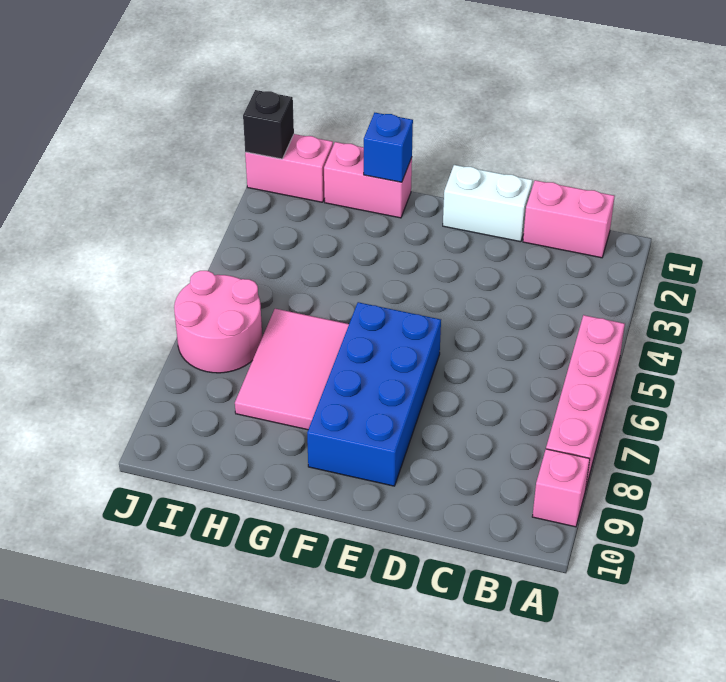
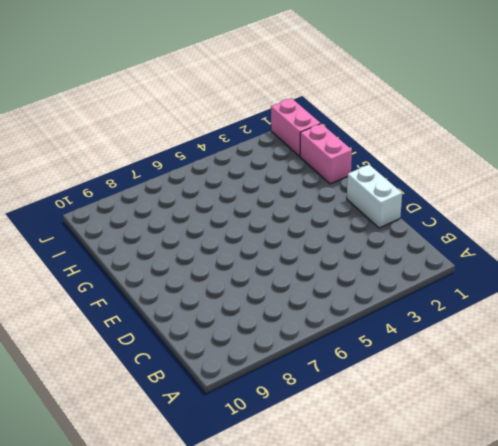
none -> pink brick A5:A8 level 1
none -> pink brick A9 level 1

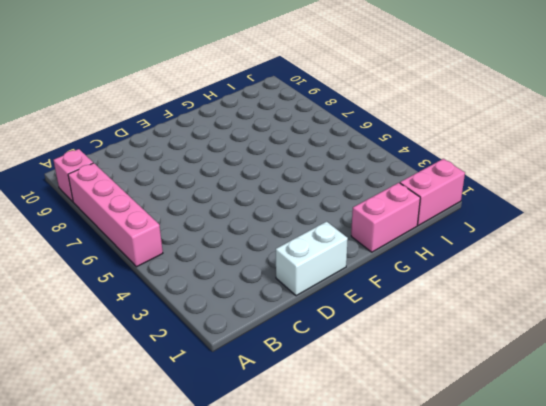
none -> pink brick B1:C1 level 1
none -> blue brick E6:F9 level 1

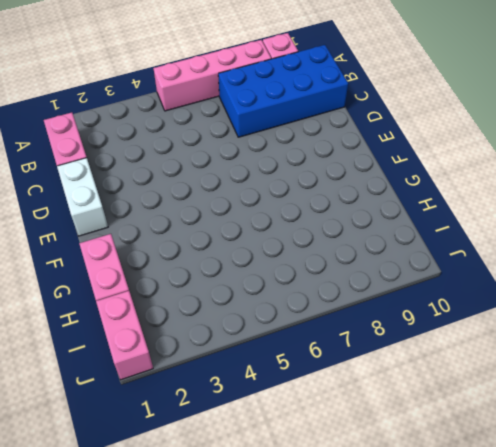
blue brick B7:C10 level 1 -> blue brick E6:F9 level 1
none -> pink tile G6:H8 level 1
none -> pink round brick I6:J7 level 1

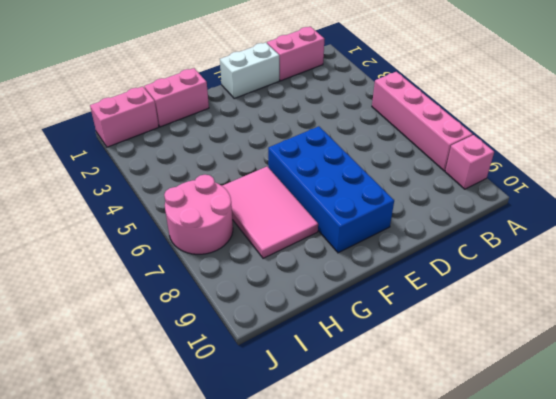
none -> blue brick G1 level 2
none -> black brick J1 level 2

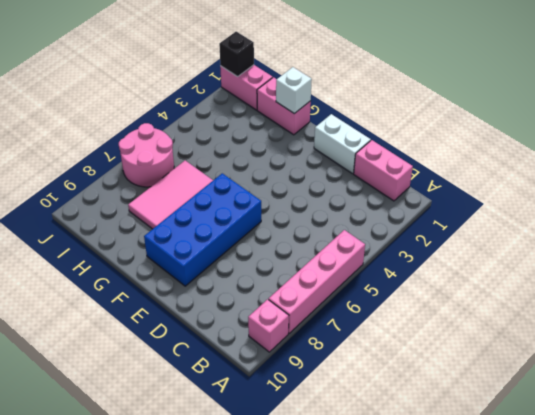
white brick G1 level 2 -> blue brick G1 level 2

